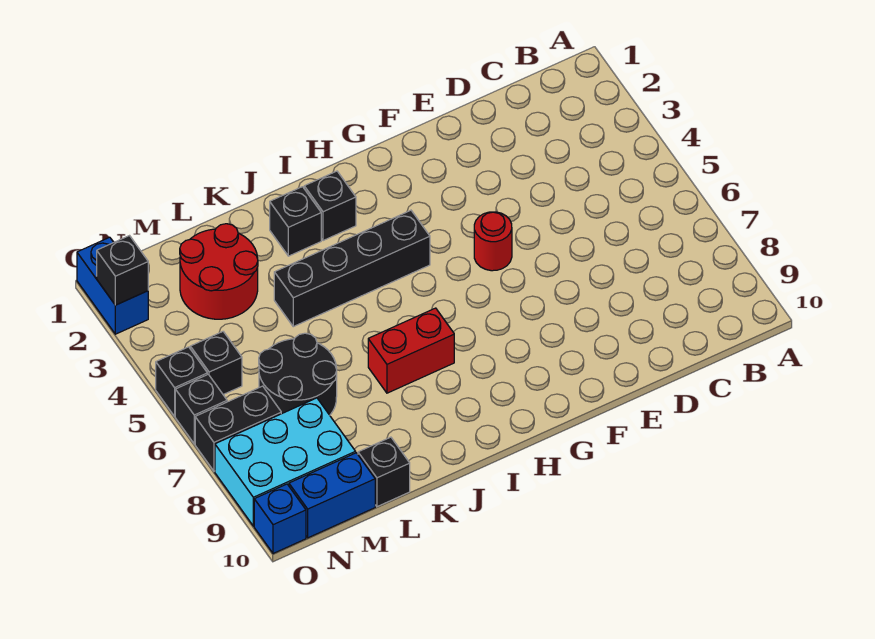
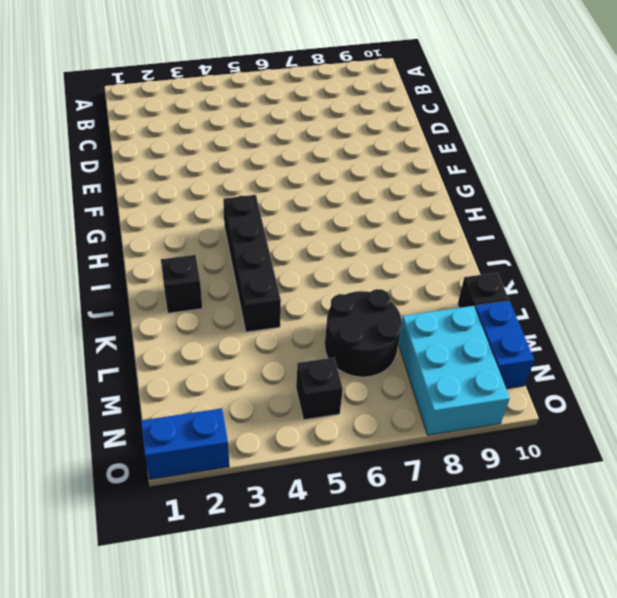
none -> red round brick F5 level 1
none -> black brick I2 level 1
none -> red brick I7:J7 level 1

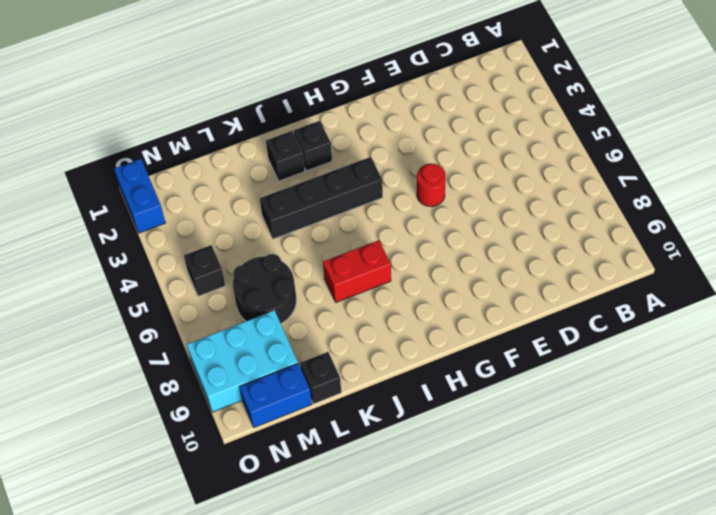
none -> red round brick L2:M3 level 1
none -> black brick N7:O7 level 1
none -> black brick O5 level 1

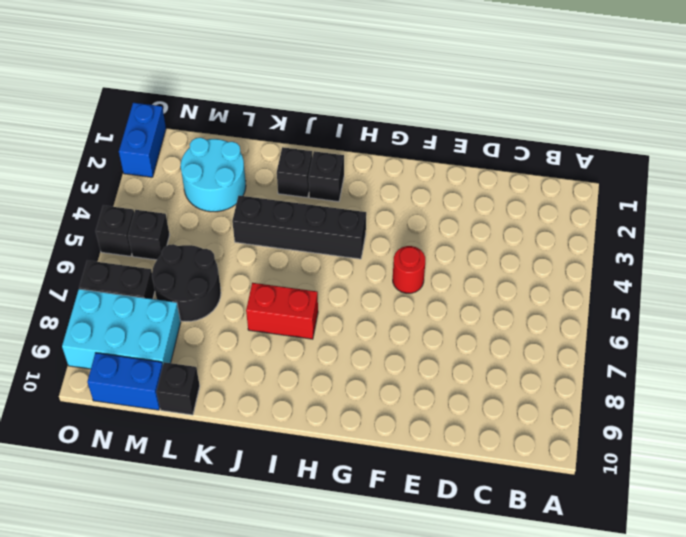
cyan round brick L2:M3 level 1 -> red round brick L2:M3 level 1
none -> black brick O6 level 1
none -> blue brick O10 level 1
none -> black brick O2 level 2

